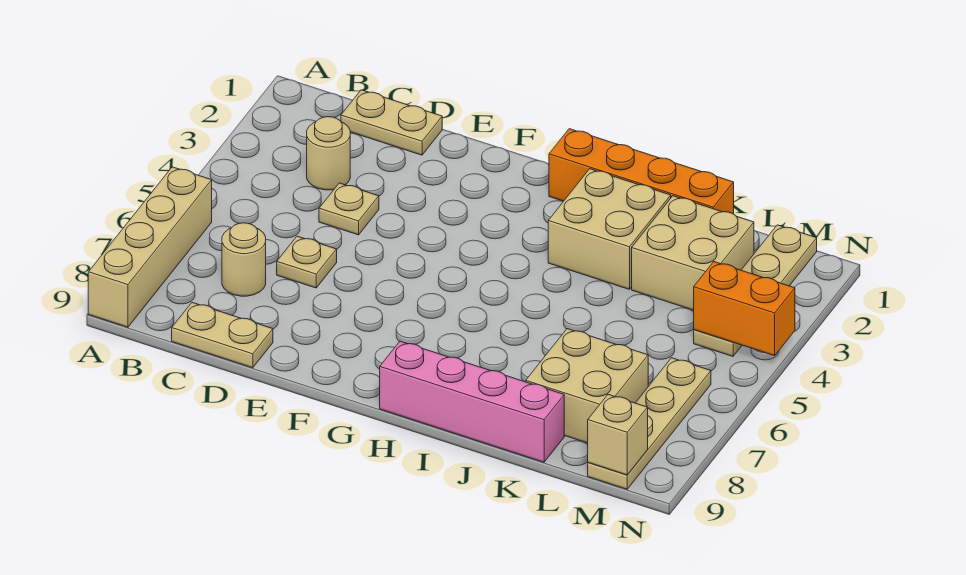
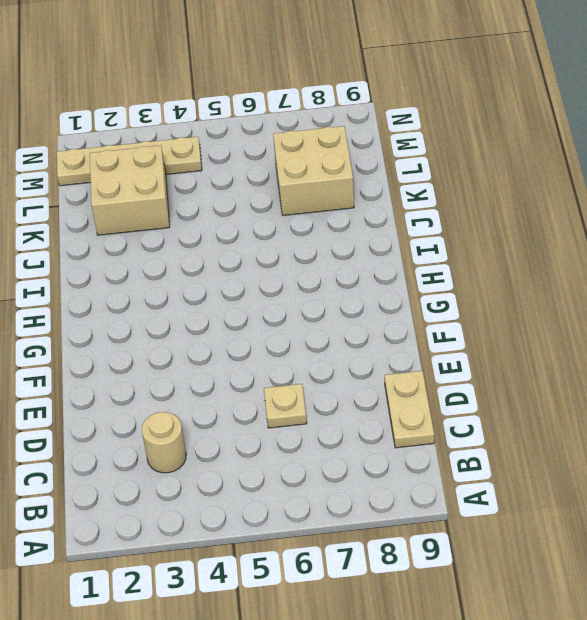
none -> tan brick A6:A9 level 1
none -> tan plate C1:D1 level 1
none -> tan round brick C7 level 1

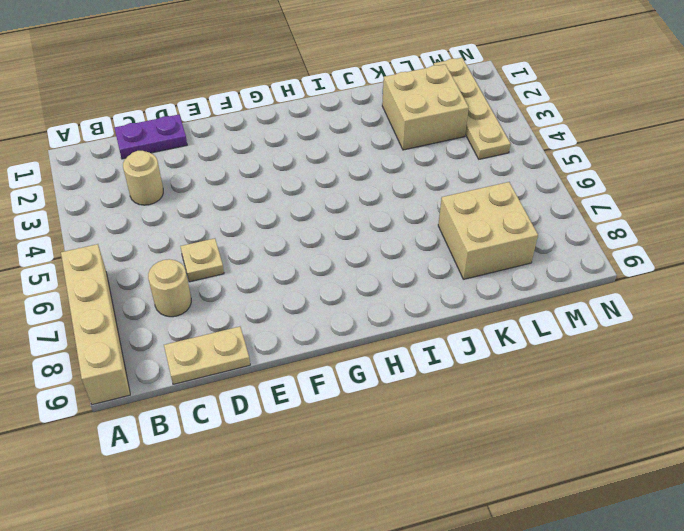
purple plate C1:D1 level 1 -> tan plate C1:D1 level 1
none -> tan plate D4 level 1
none -> orange brick H1:K1 level 1
none -> pink brick H9:K9 level 1

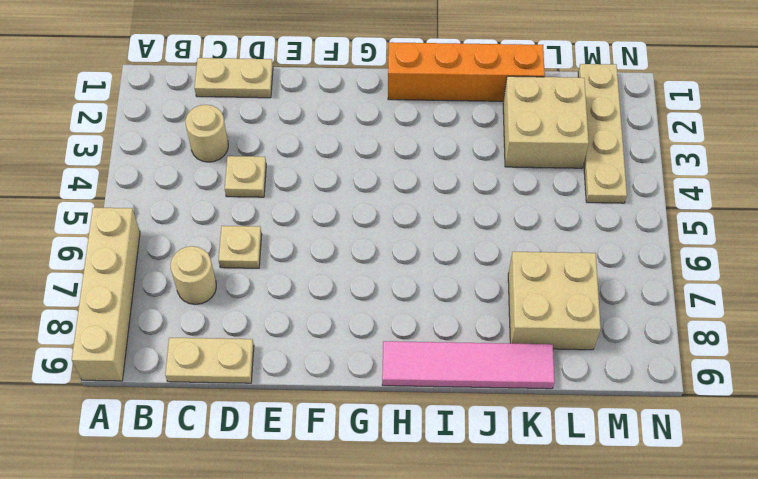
pink tile H9:K9 level 1 -> pink brick H9:K9 level 1
none -> tan brick I2:J3 level 1
none -> tan plate M6:M9 level 1
none -> orange brick M4:N4 level 2

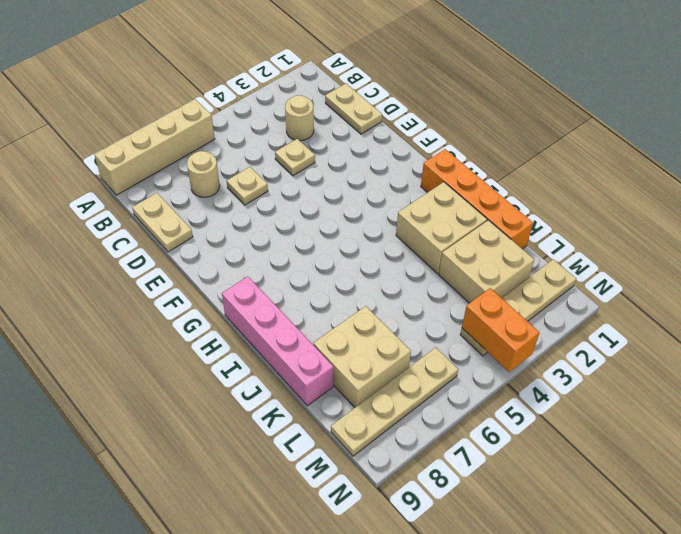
none -> tan brick M9 level 2

